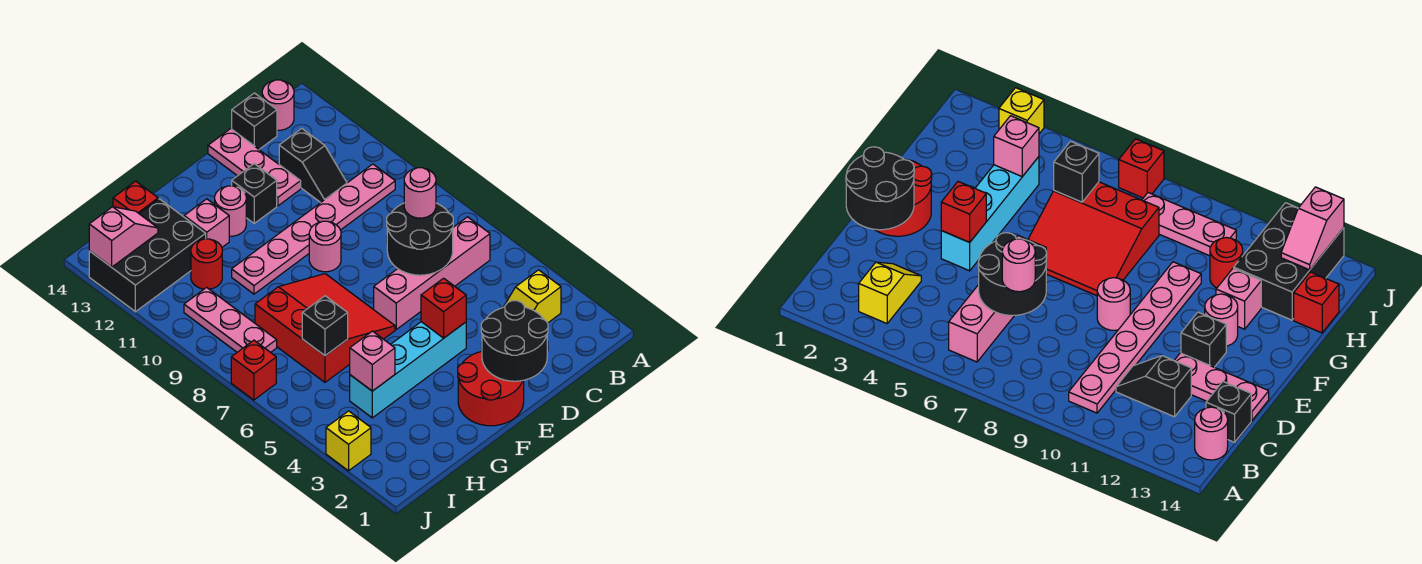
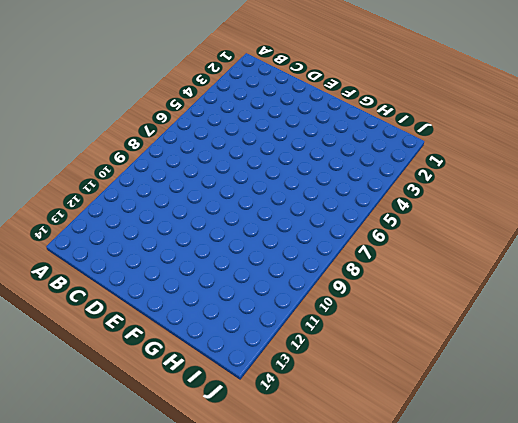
none -> yellow slope B3:C3 level 1 top B
none -> pink brick B6:E6 level 1
none -> pink plate B10:G10 level 1

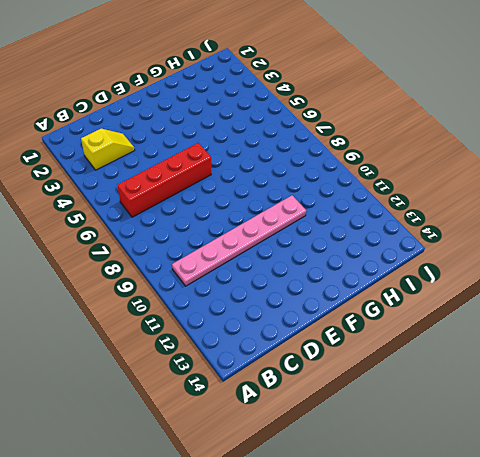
red brick B6:E6 level 1 -> pink brick B6:E6 level 1
none -> pink round brick B14 level 1
none -> black slope C11:C12 level 1 top 12
none -> black brick C14 level 1

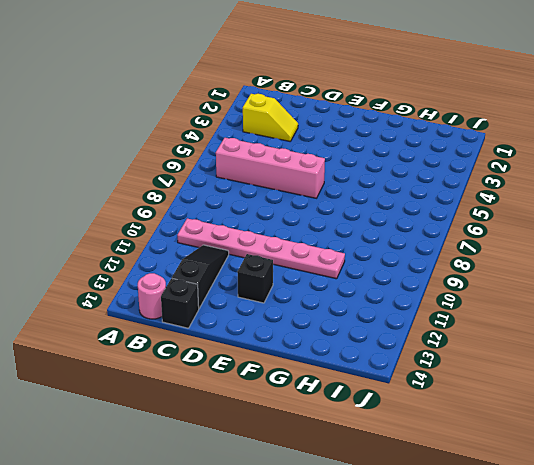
black slope C11:C13 level 1 top 13 -> black slope C11:C12 level 1 top 12
none -> pink plate D12:D14 level 1
none -> red round brick E1:F2 level 1
none -> cyan brick E4:H4 level 1

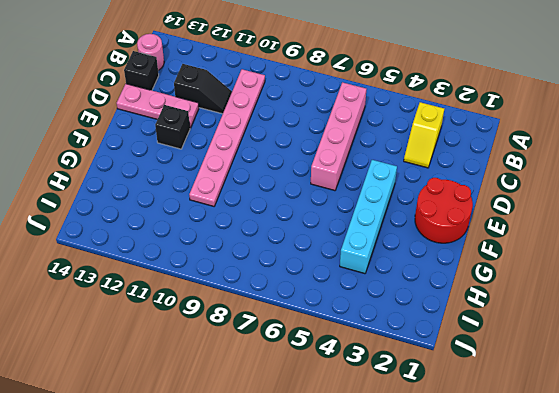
none -> pink round brick E9 level 1
none -> red slope F6:H8 level 1 top H
none -> pink round brick F12 level 1

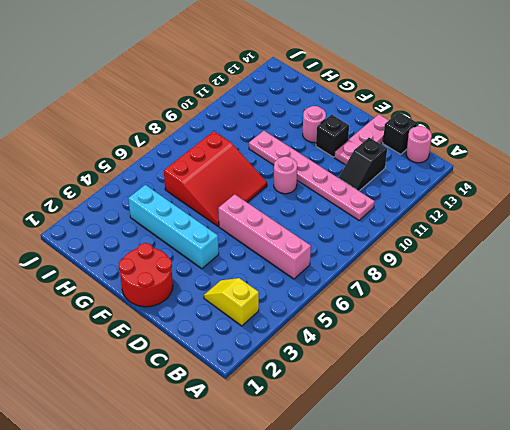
none -> pink brick G12 level 1
none -> red round brick H11 level 1
none -> black brick H12:J13 level 1

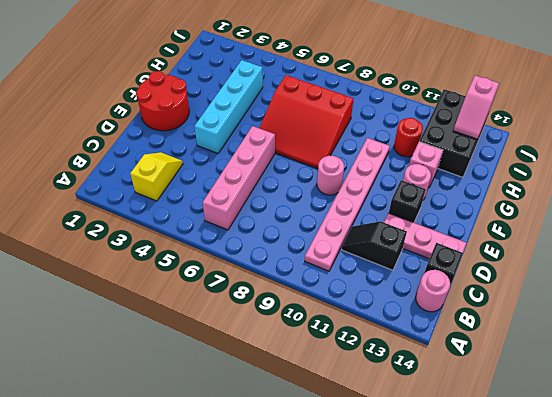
none -> red brick H14 level 1
none -> pink plate I8:I10 level 1
none -> yellow brick J3 level 1

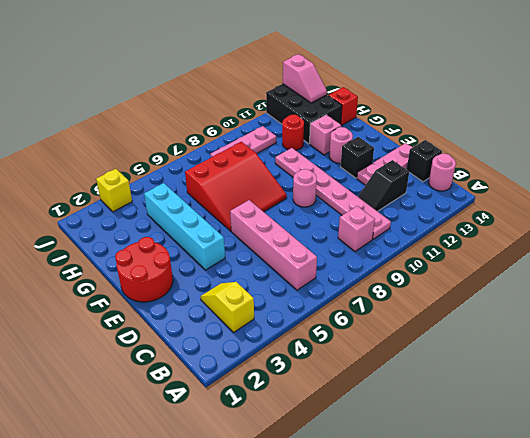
pink brick B9 level 1 -> pink brick H4 level 2
none -> red brick J7 level 1
none -> black round brick C6:D7 level 2
none -> black round brick D1:E2 level 2

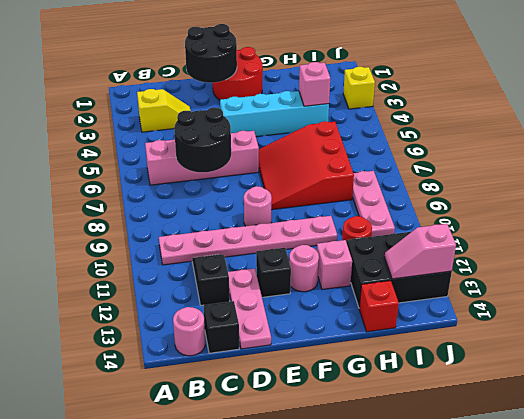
none -> red brick J7 level 1
none -> red brick E4 level 2
none -> black brick H6 level 2

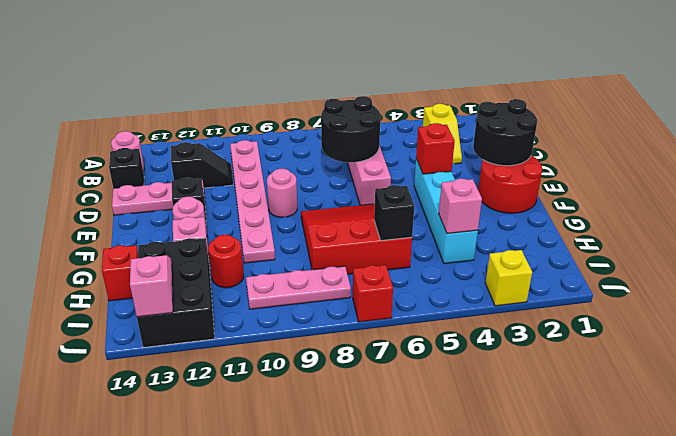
none -> pink round brick C7 level 3

